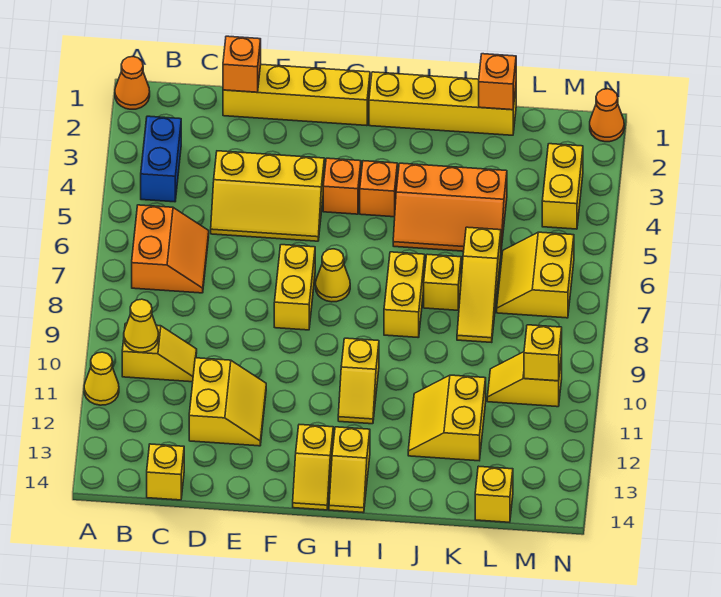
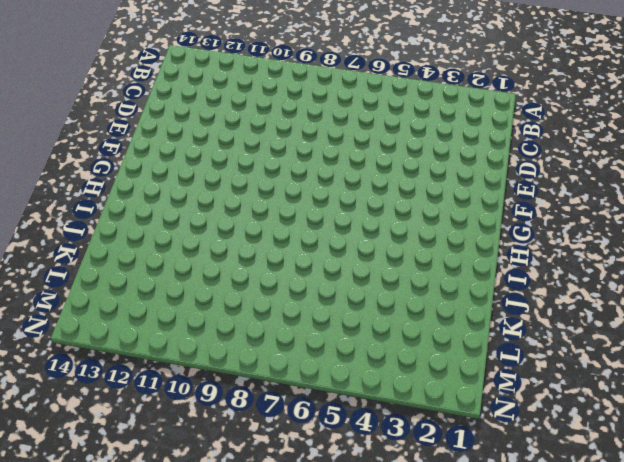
none -> orange cone A1 level 1
none -> yellow cone A11 level 1
none -> blue brick B3:B4 level 1
none -> orange slope B6:C7 level 1 top B

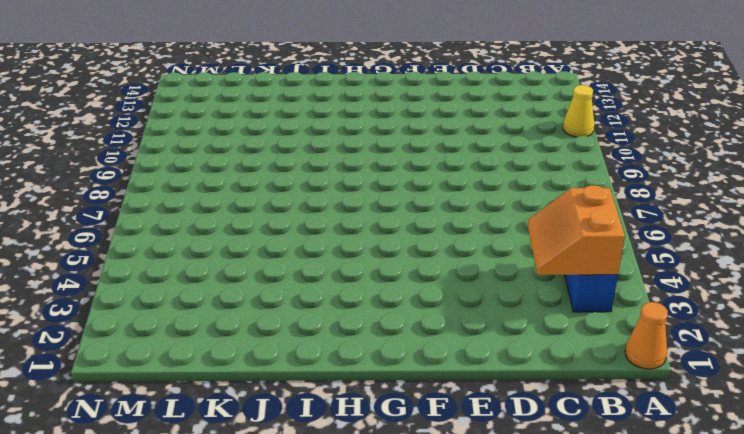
orange slope B3:C4 level 2 top B -> orange slope B6:C7 level 1 top B
none -> yellow slope B10:C10 level 1 top B
none -> yellow brick C14 level 1
none -> yellow brick D1:G1 level 1
none -> yellow slope D4:F5 level 1 top 4

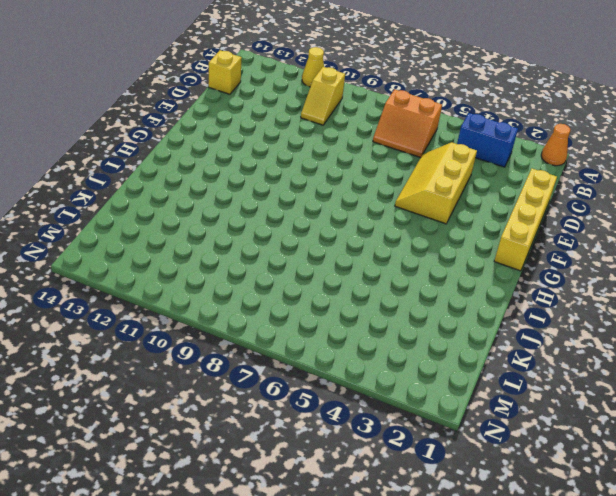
none -> yellow slope D11:E12 level 1 top D
none -> yellow brick F7:F8 level 1
none -> orange brick G4 level 1
none -> yellow cone G7 level 1

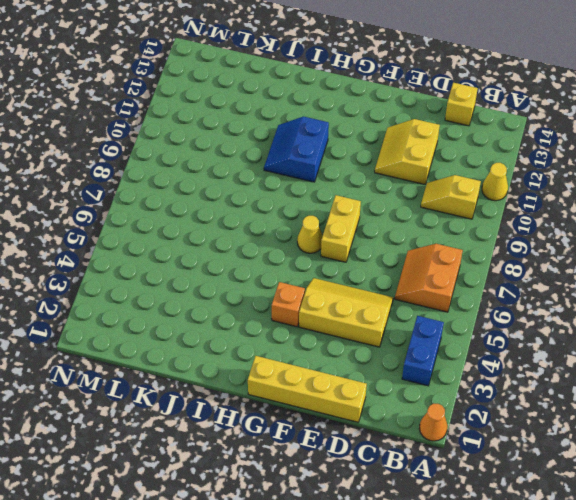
blue slope H10:I11 level 1 top H -> yellow slope H10:H11 level 1 top 10
none -> yellow slope G13:G14 level 1 top 13
none -> yellow brick H1:K1 level 1
none -> orange brick H4 level 1
none -> yellow slope H13:H14 level 1 top 13

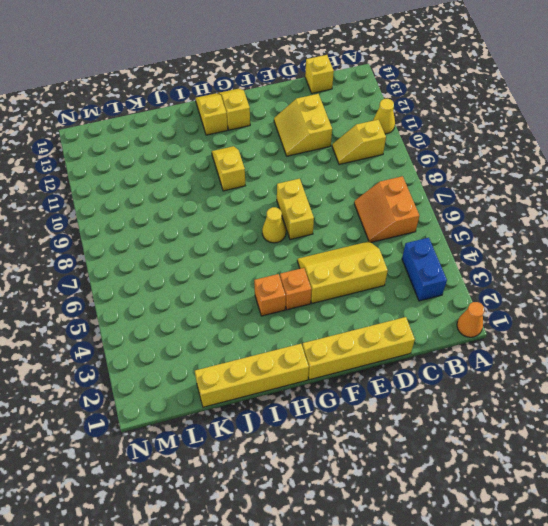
none -> orange slope I4:K5 level 1 top 4
none -> yellow brick I7:I8 level 1
none -> yellow brick J7 level 1
none -> yellow slope J11:K12 level 1 top K

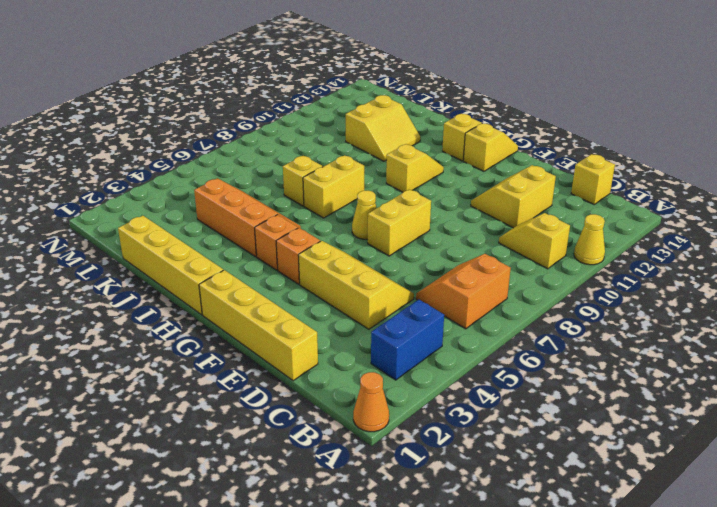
none -> yellow slope K6:K8 level 1 top 6
none -> yellow slope L6:M7 level 1 top M
none -> yellow slope L10:M10 level 1 top M
none -> yellow brick L14 level 1

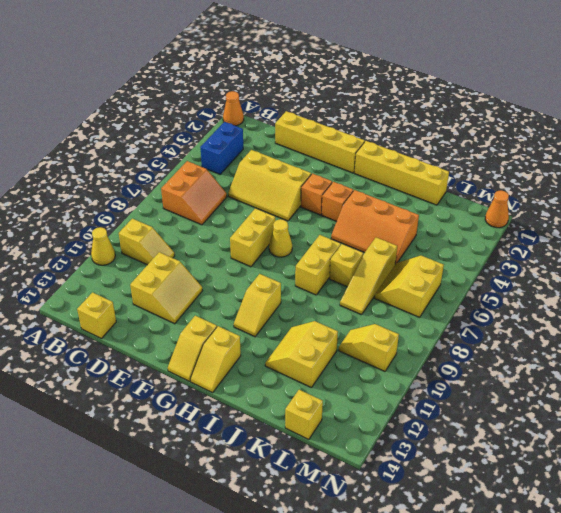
none -> yellow brick M3:M4 level 1
none -> yellow cone B10 level 2
none -> orange brick D1 level 2
none -> orange brick K1 level 2

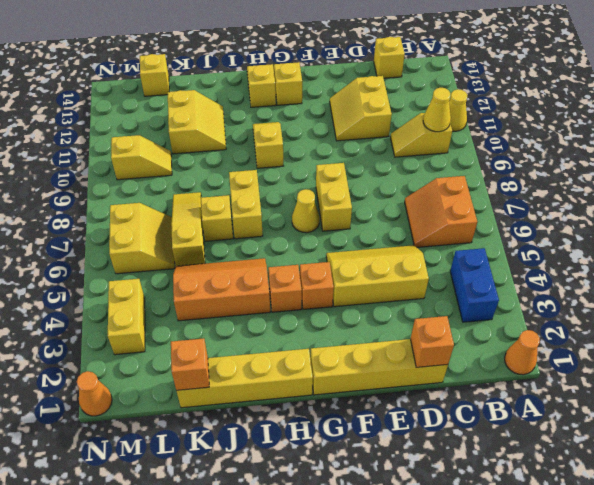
none -> yellow brick M10 level 2

